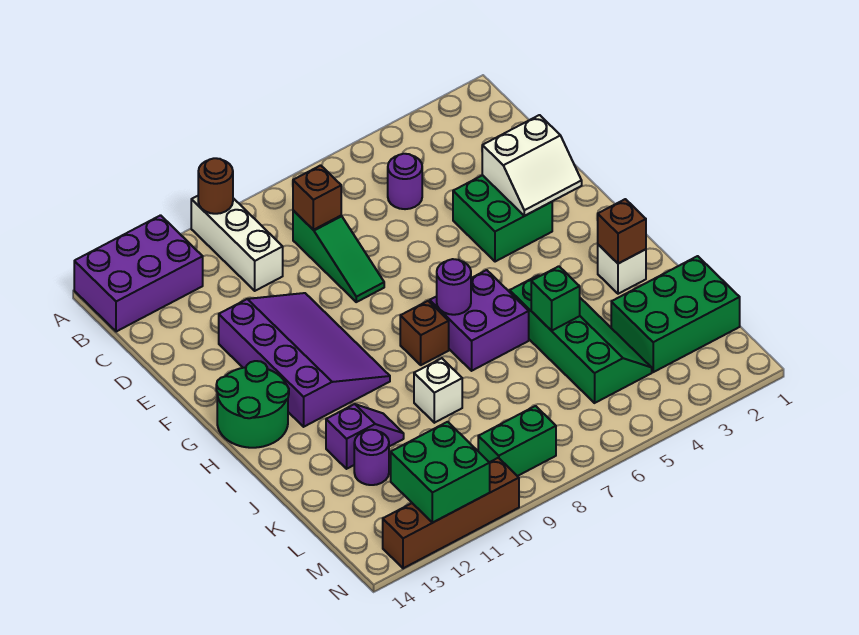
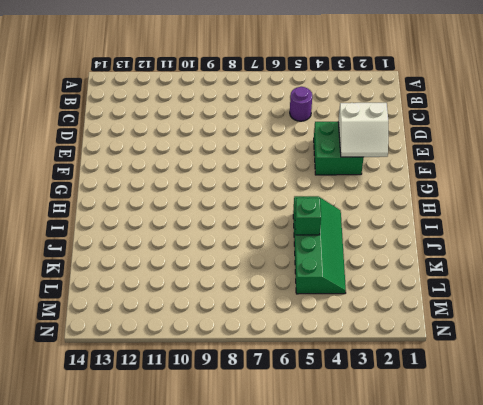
none -> white brick A10:C10 level 1
none -> purple brick A12:B14 level 1
none -> green slope C8:E8 level 1 top C

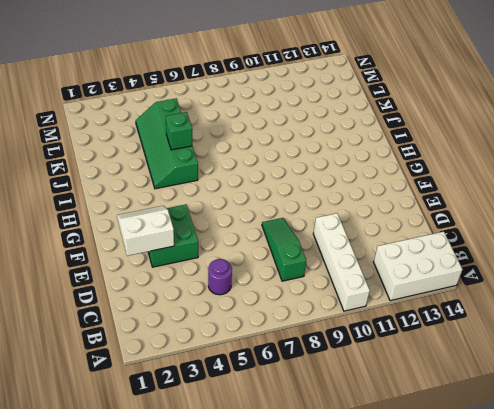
white brick A10:D10 level 1 -> white brick A10:C10 level 1
white brick A12:B14 level 1 -> purple brick A12:B14 level 1
none -> purple slope E10:H12 level 1 top 12
none -> green round brick G13:H14 level 1
none -> purple brick H6:I7 level 1

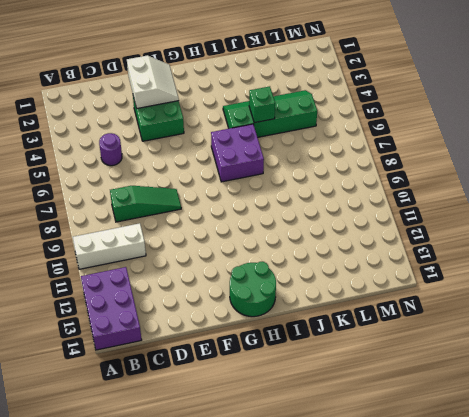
none -> purple slope E10:H12 level 1 top 12
none -> brown brick H8 level 1
none -> white brick I2 level 1

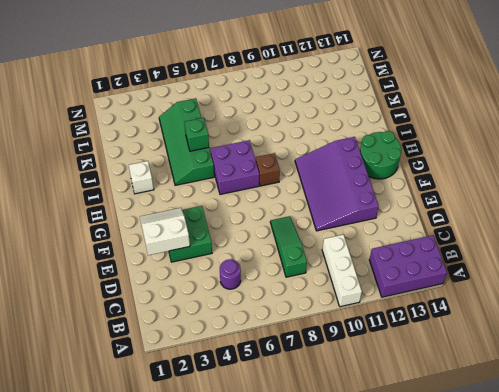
none -> white brick J9 level 1
none -> purple slope J11:J12 level 1 top 12
none -> green brick K1:L3 level 1

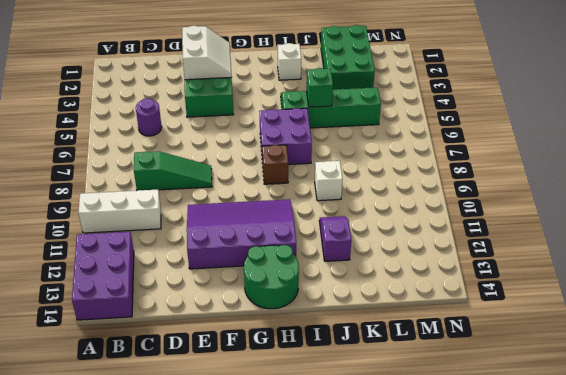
none -> purple round brick K12 level 1
none -> green brick M8:M9 level 1
none -> brown brick N10:N13 level 1

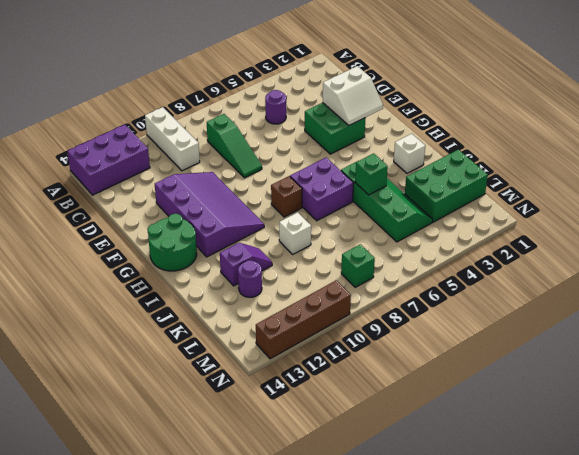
green brick M8 level 1 -> green brick M8:M9 level 1
none -> brown round brick A10 level 2
none -> brown brick C8 level 2
none -> purple round brick H7 level 2

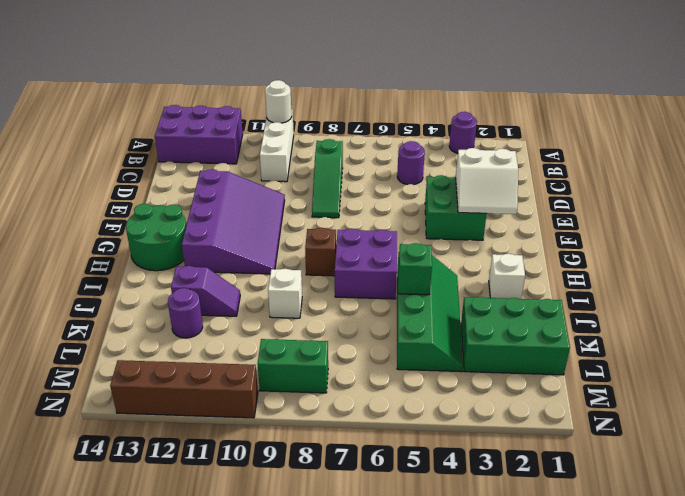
purple round brick A3 level 1 -> purple round brick H7 level 2
white round brick A10 level 2 -> brown round brick A10 level 2
none -> brown brick C8 level 2
none -> brown brick I2 level 2
none -> green brick M11:N12 level 2

